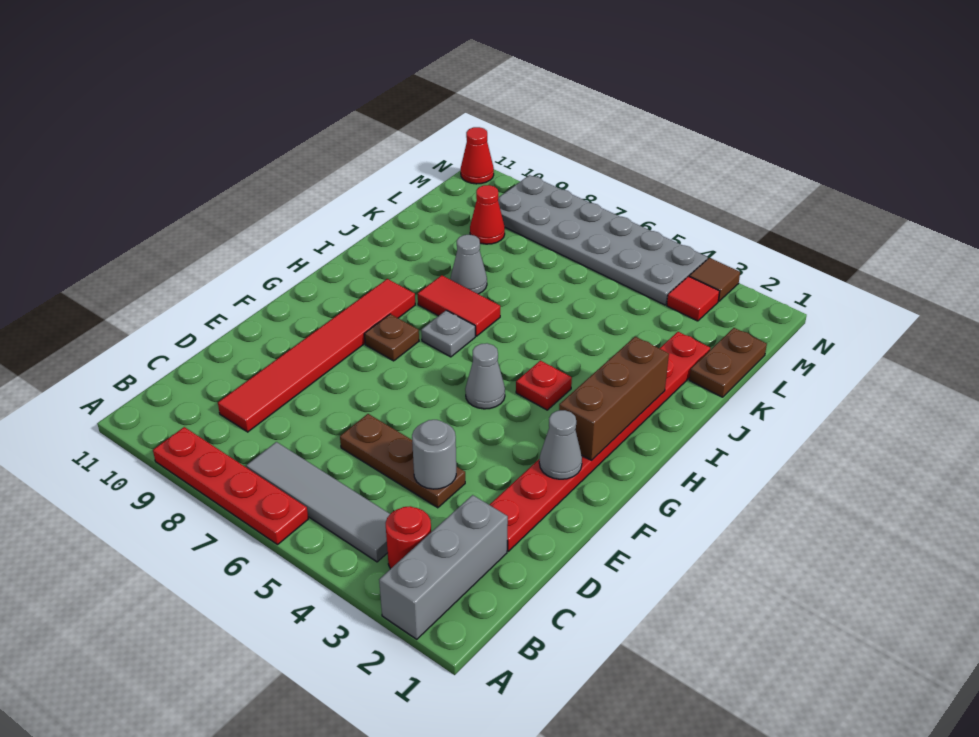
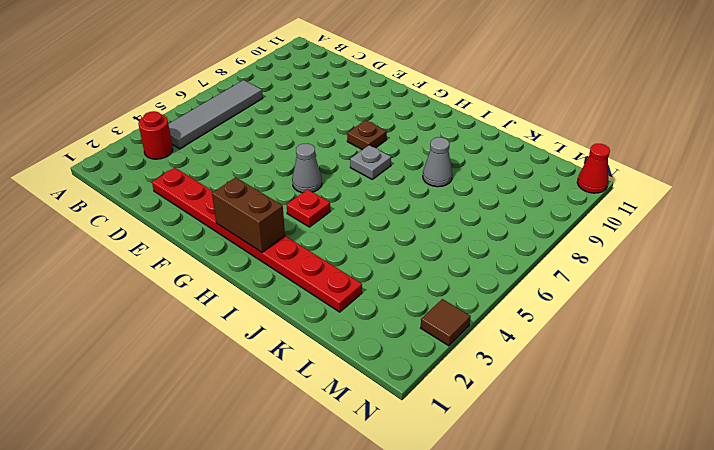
brown brick G2:H2 level 2 -> brown brick G2:I2 level 2
none -> grey brick A2:C2 level 1
none -> red plate A6:A9 level 1
none -> red tile C9:H9 level 1

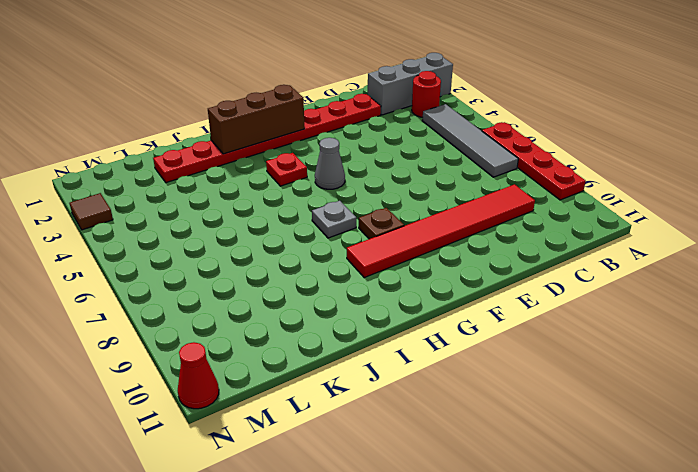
none -> brown plate D4:D6 level 1
none -> red tile I7:I8 level 1
none -> grey cone J8 level 1

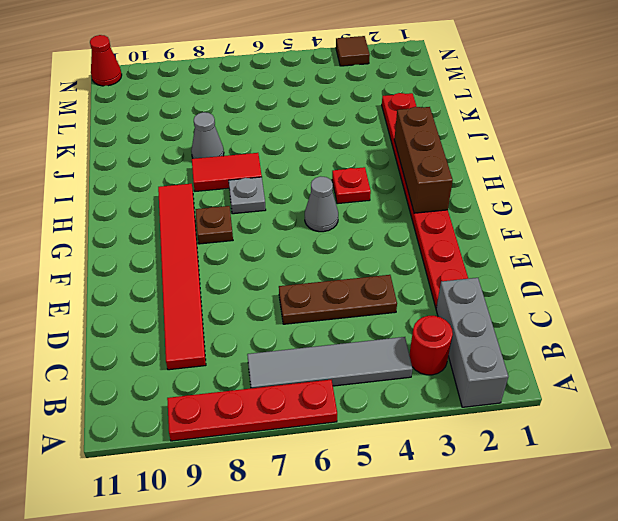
none -> brown plate K1:L1 level 1
none -> red cone L9 level 1
none -> red tile M3 level 1

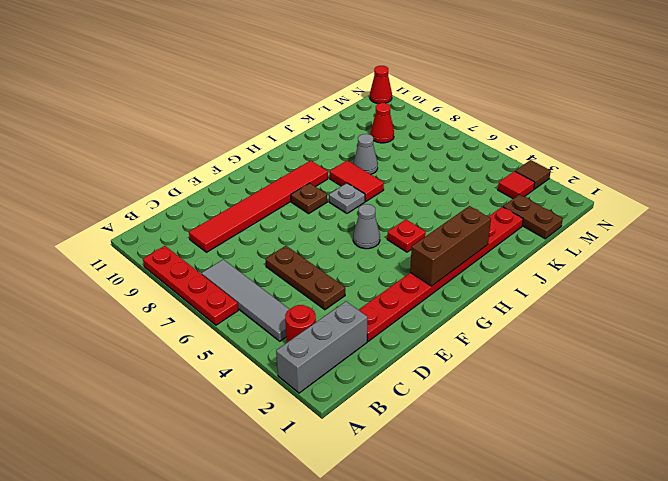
brown plate L1:L2 level 1 -> brown plate K1:L1 level 1
none -> grey plate M4:N9 level 1
none -> grey round brick D4 level 2
none -> grey cone F2 level 2

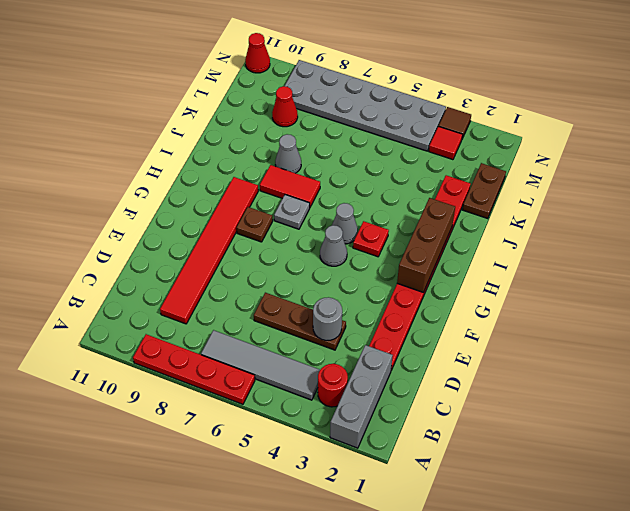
grey cone H5 level 1 -> grey cone F2 level 2

